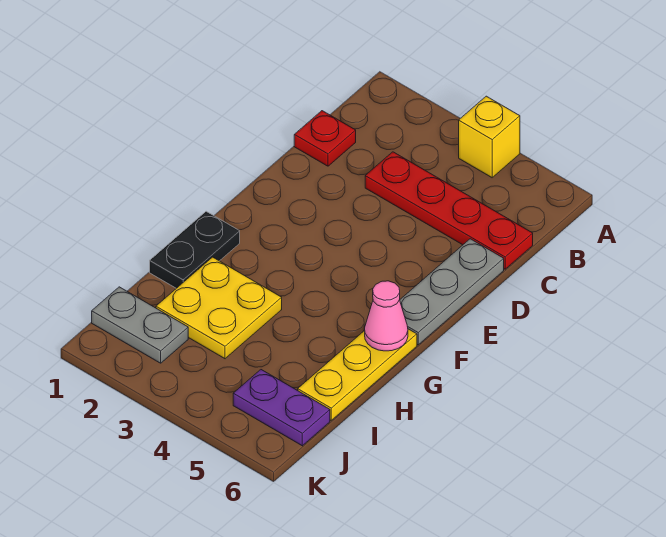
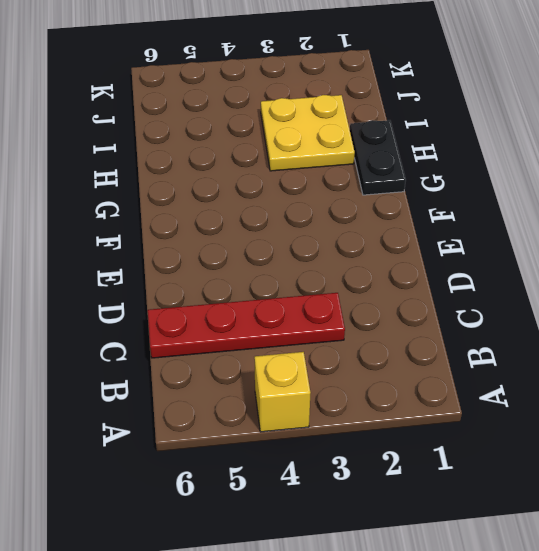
none -> red plate C1 level 1
none -> grey plate D6:F6 level 1

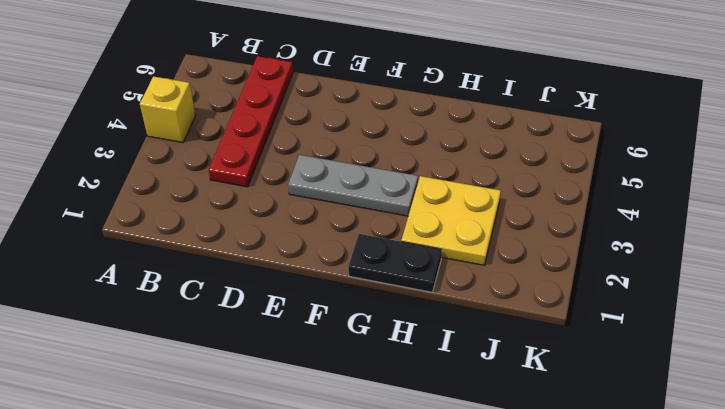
grey plate E3:G3 level 1 -> grey plate D6:F6 level 1
none -> red plate C1 level 1
none -> yellow plate G6:I6 level 1

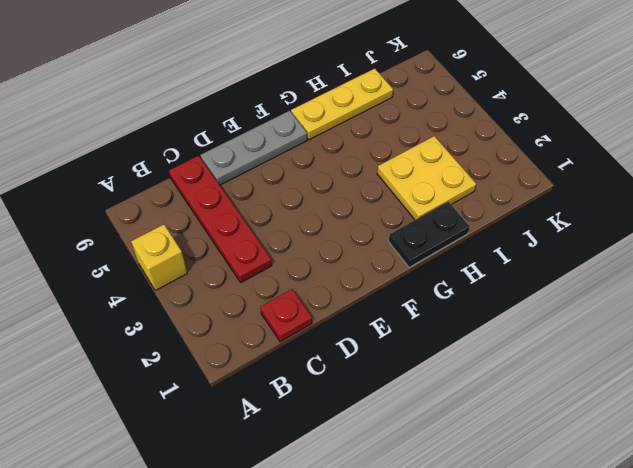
none -> grey plate J1:J2 level 1
none -> purple plate J5:J6 level 1

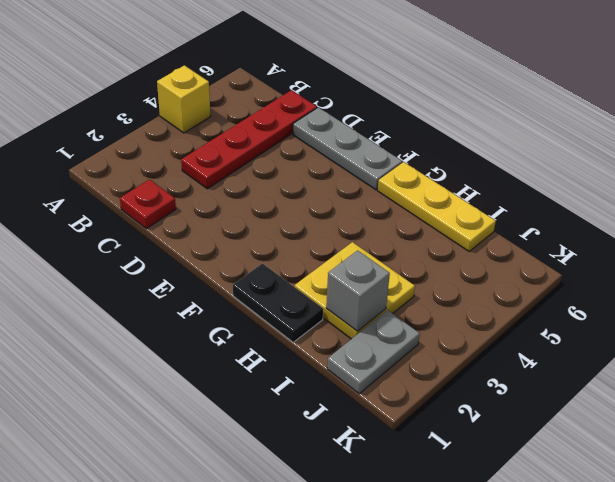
grey brick I2 level 2 -> none
none -> purple plate J5:J6 level 1
none -> pink cone G6 level 2

